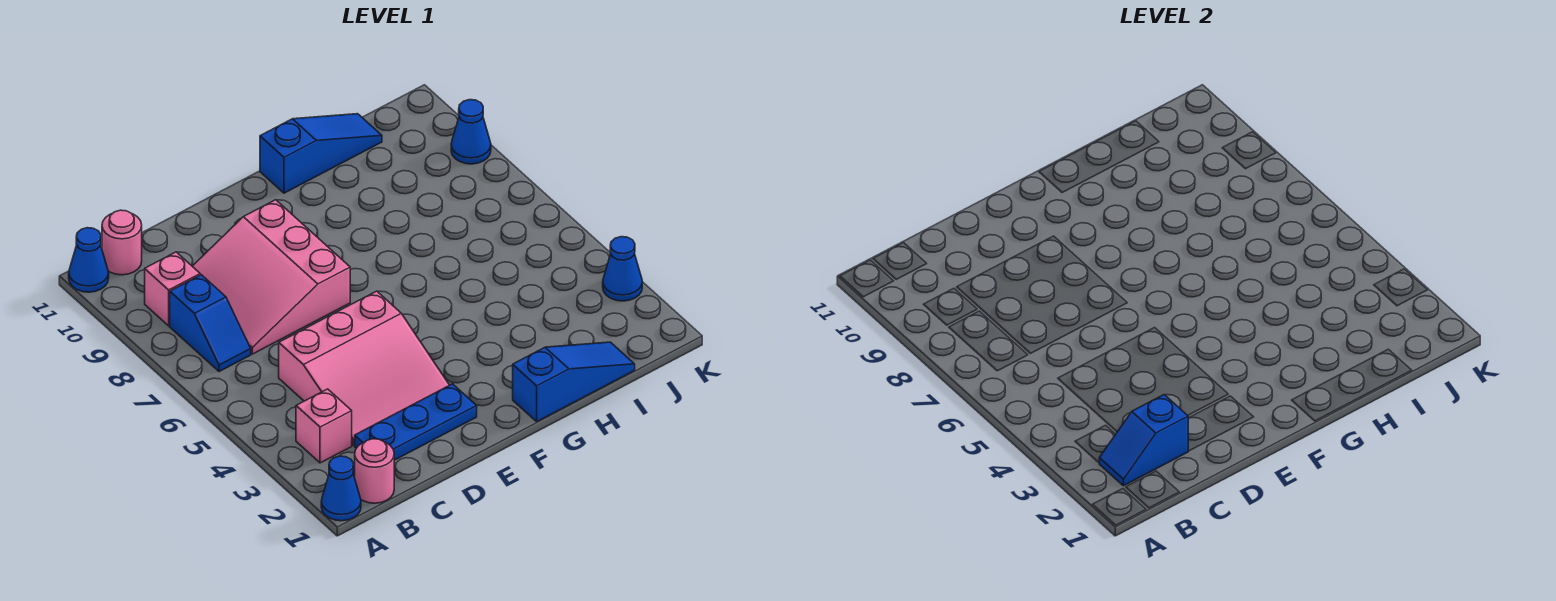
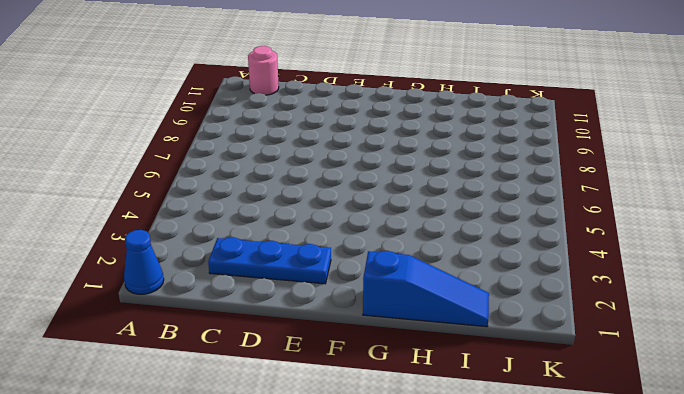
none -> blue cone A11 level 1
none -> pink round brick B1 level 1
none -> pink brick B3 level 1

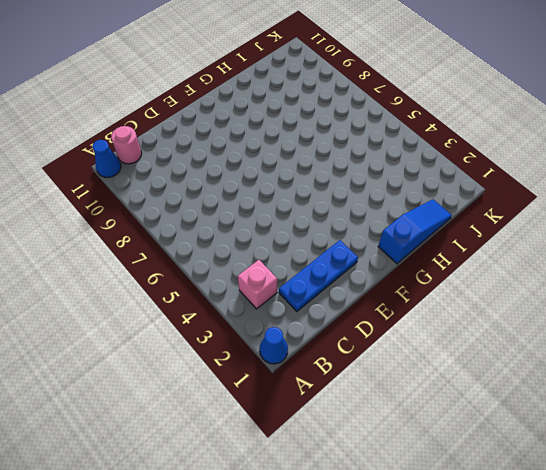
none -> pink round brick B1 level 1
none -> blue slope B7:B8 level 1 top 8
none -> pink brick B9 level 1

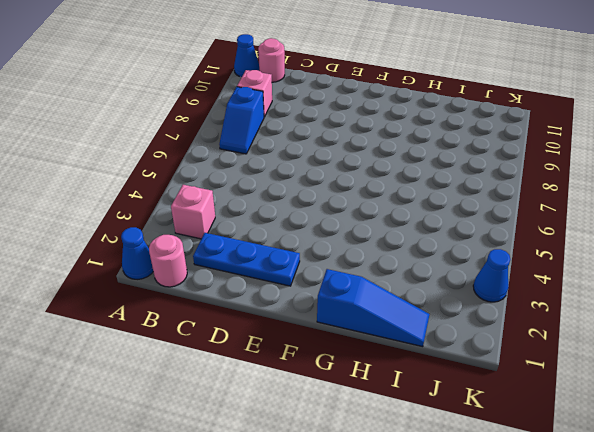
none -> pink slope C3:E5 level 1 top 5
none -> pink slope C7:E9 level 1 top E
none -> blue slope G11:I11 level 1 top G

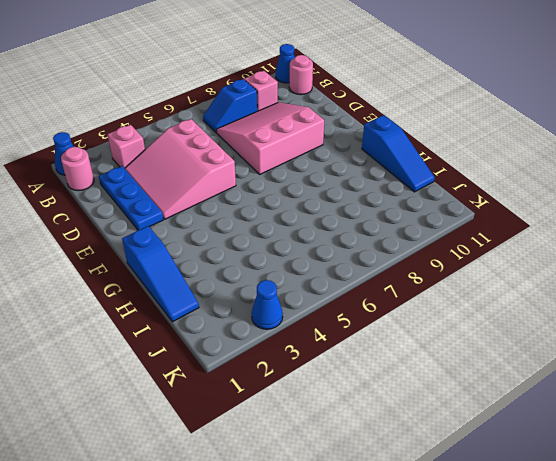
none -> blue cone K9 level 1
none -> blue slope B2:C2 level 2 top C

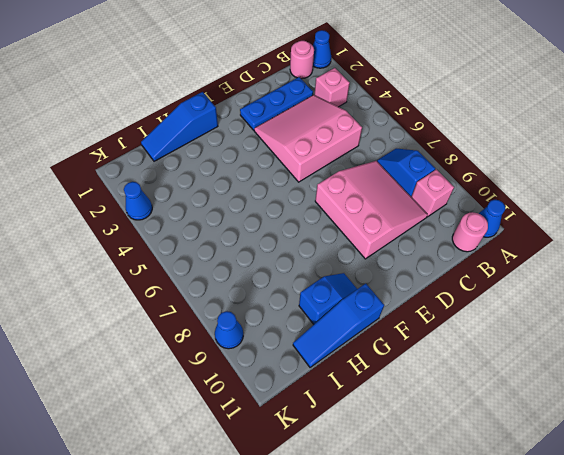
blue slope G10:H10 level 1 top H -> blue slope B2:C2 level 2 top C

